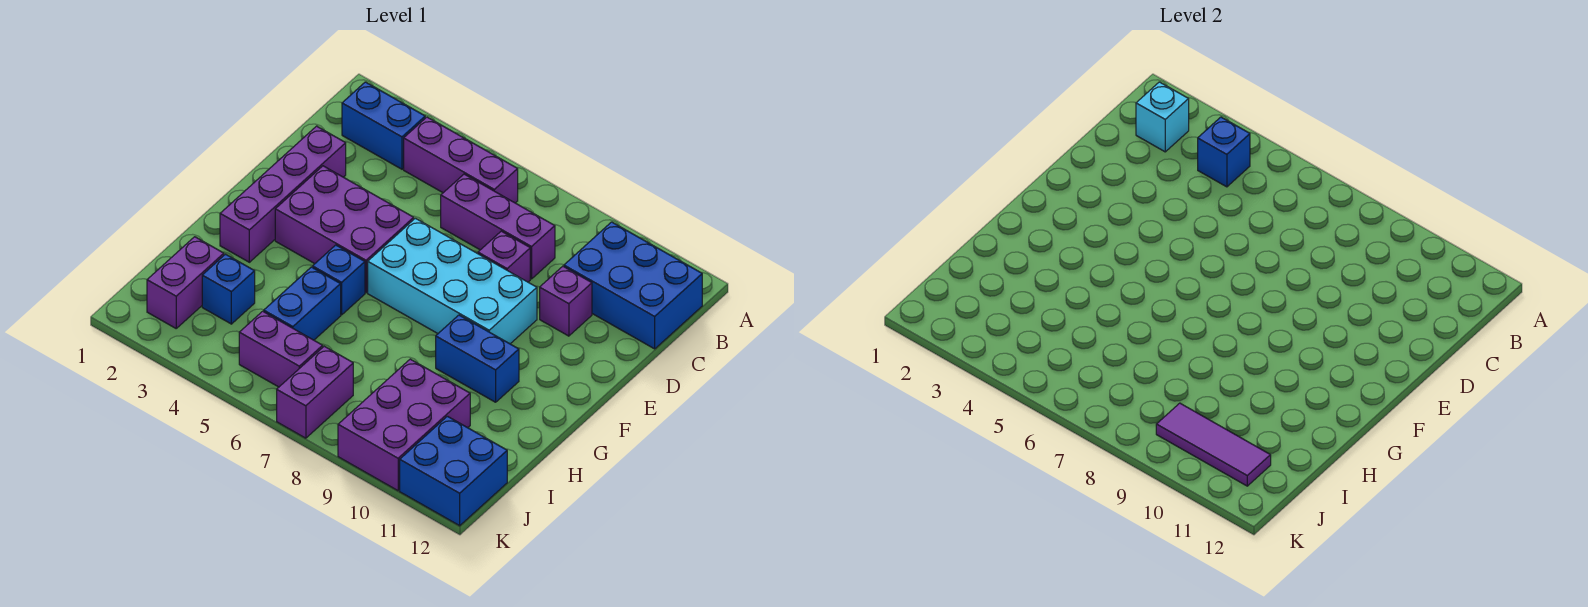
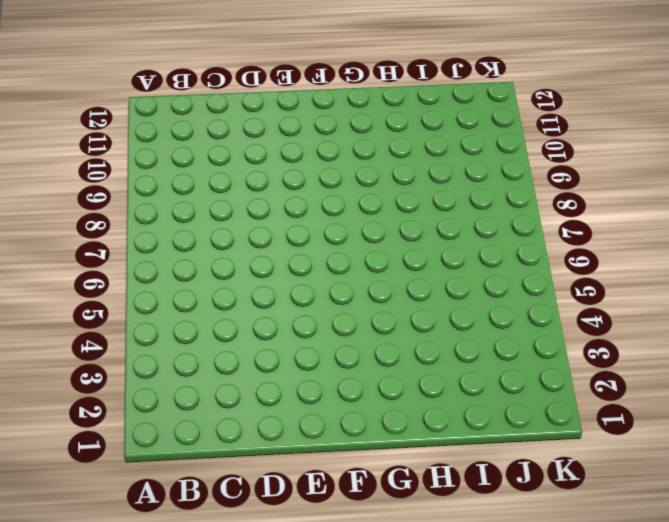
none -> blue brick B2:B3 level 1
none -> purple brick B4:B6 level 1
none -> blue brick B10:C12 level 1

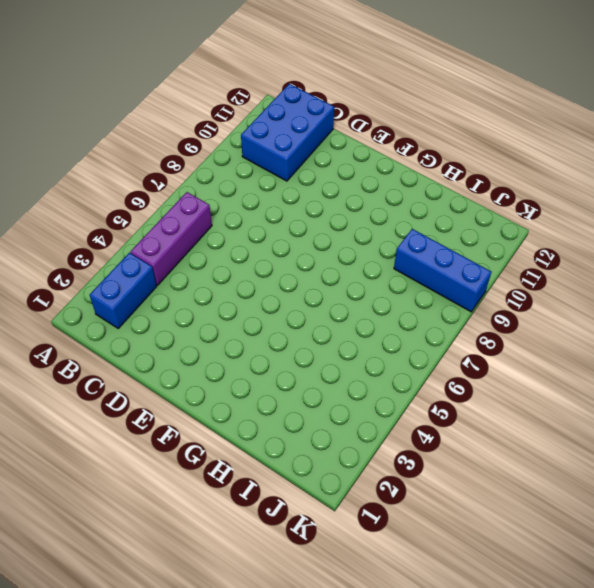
blue brick I9:K9 level 1 -> purple brick I9:K10 level 1
none -> purple brick C6:C8 level 1
none -> purple brick D2:G2 level 1
none -> purple brick D8 level 1

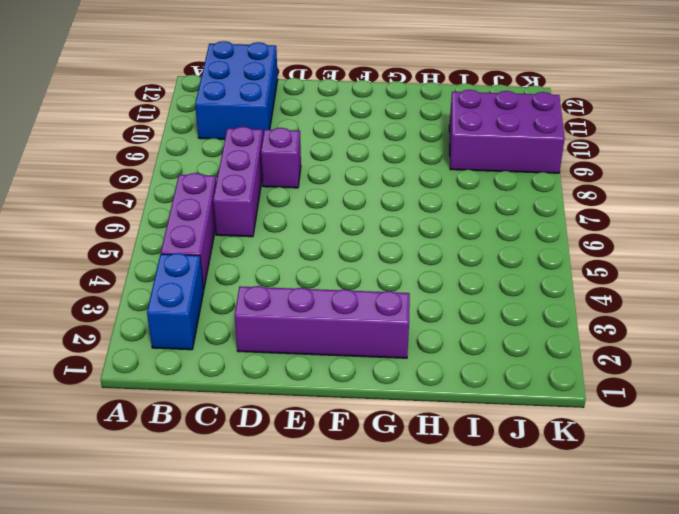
none -> purple brick D10 level 1
none -> purple brick E3:F5 level 1
none -> cyan brick E6:F9 level 1

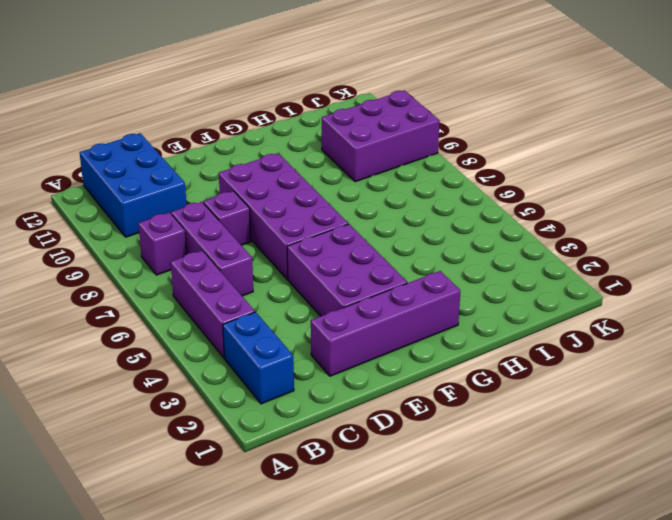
purple brick B8 level 1 -> purple brick D10 level 1
purple brick E6:F9 level 1 -> cyan brick E6:F9 level 1
none -> blue brick G5 level 1
none -> blue brick G9:G10 level 1
none -> blue brick H5:I5 level 1

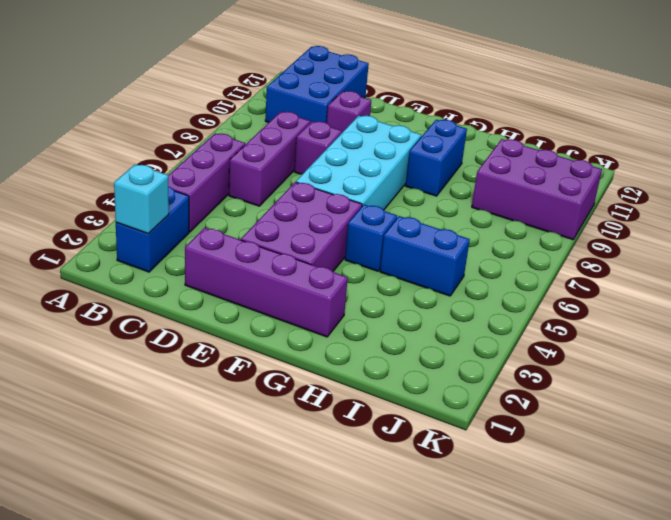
none -> purple brick I2:J2 level 1
none -> blue brick I3 level 1
none -> purple brick J5:J6 level 1

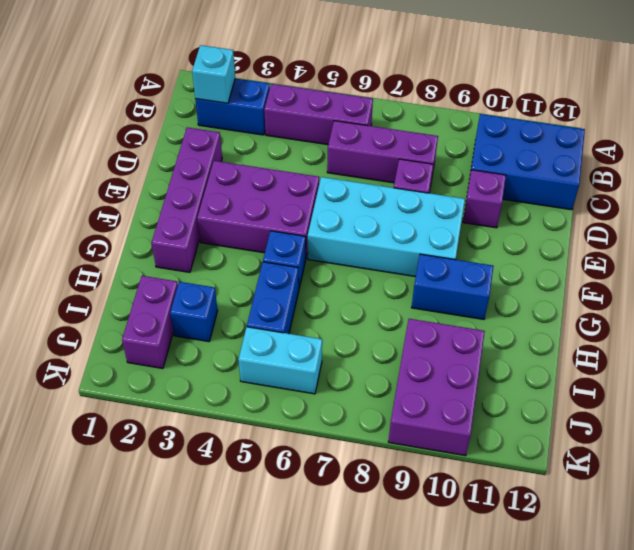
cyan brick J5:J6 level 1 -> purple brick J5:J6 level 1
none -> purple brick J7:K7 level 1
none -> blue brick J11:K12 level 1
none -> blue brick B4 level 2

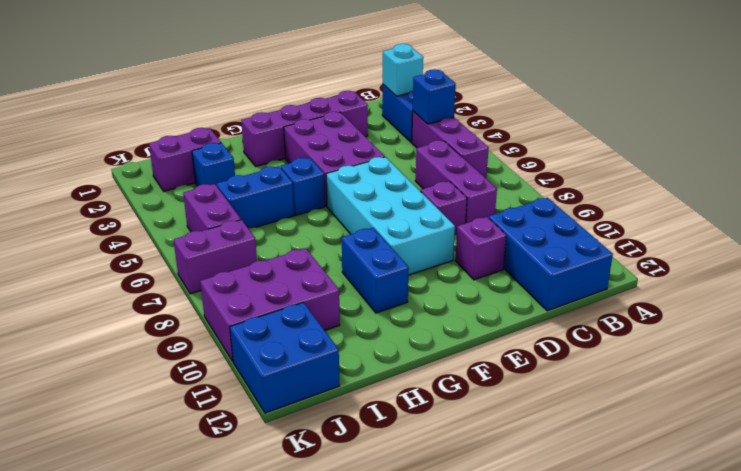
none -> purple tile J9:J11 level 2

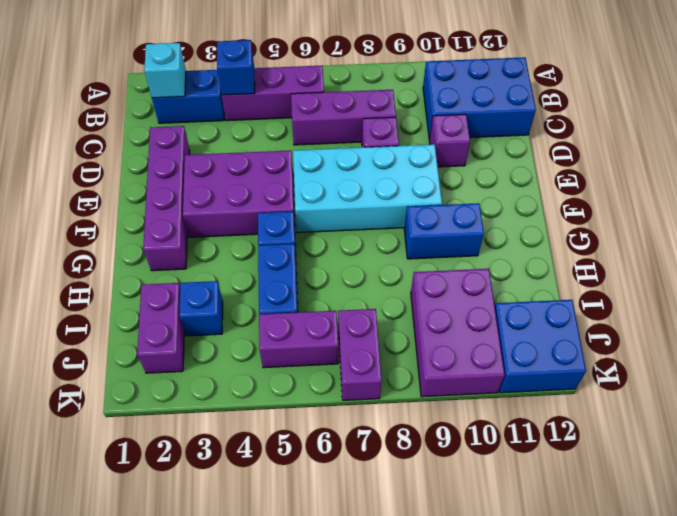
none -> purple tile J9:J11 level 2

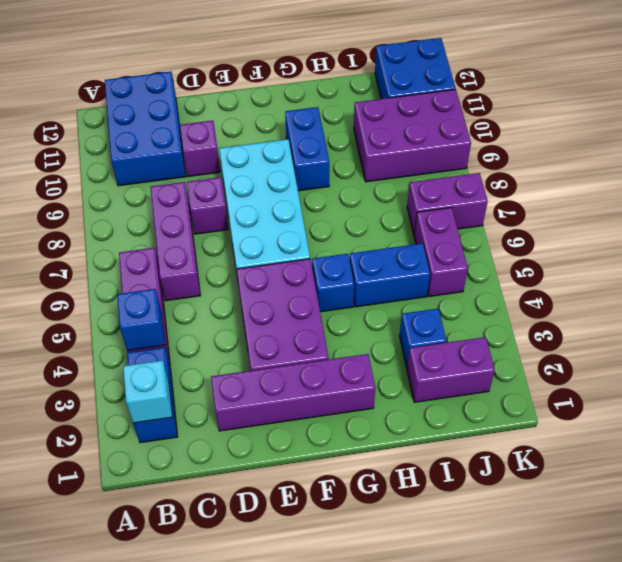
none -> purple tile J9:J11 level 2

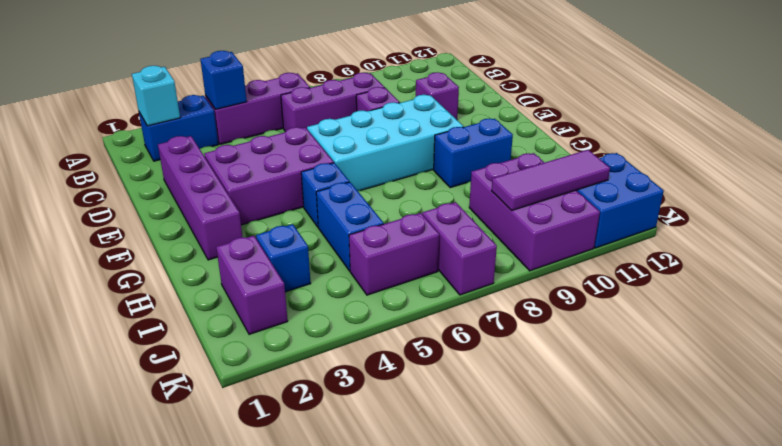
none -> blue brick B10:C12 level 1

